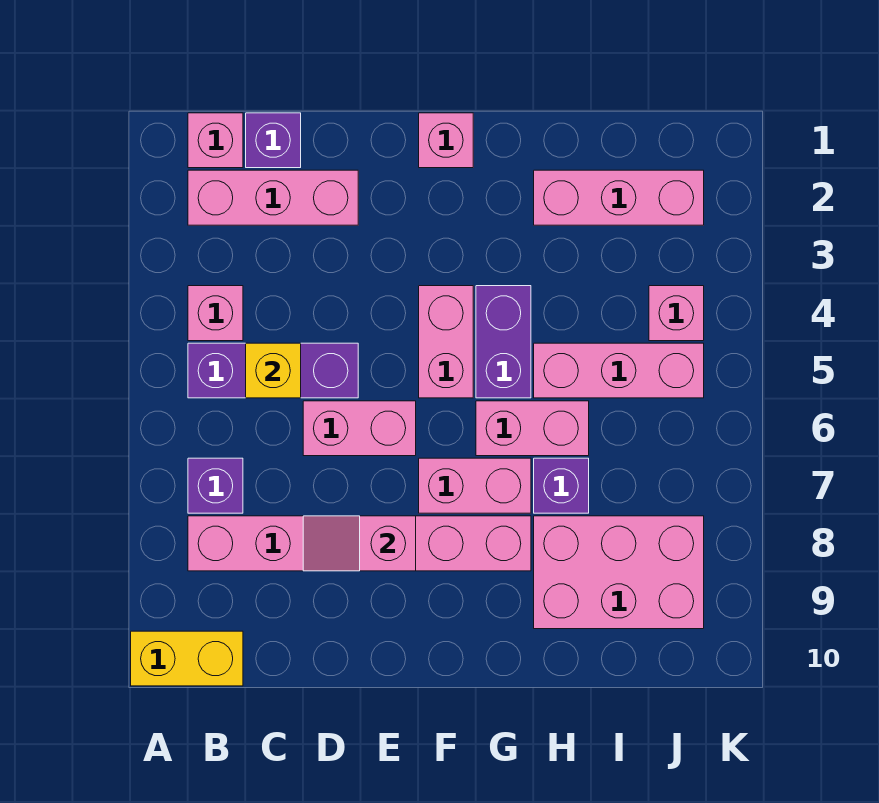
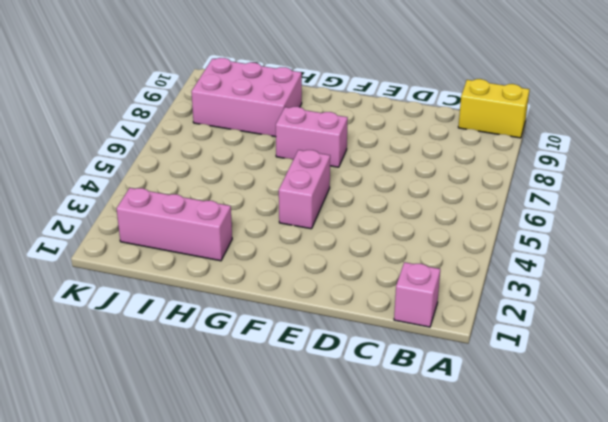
none -> pink brick B2:D2 level 1
none -> pink brick B4 level 1
none -> purple brick B5:D5 level 1

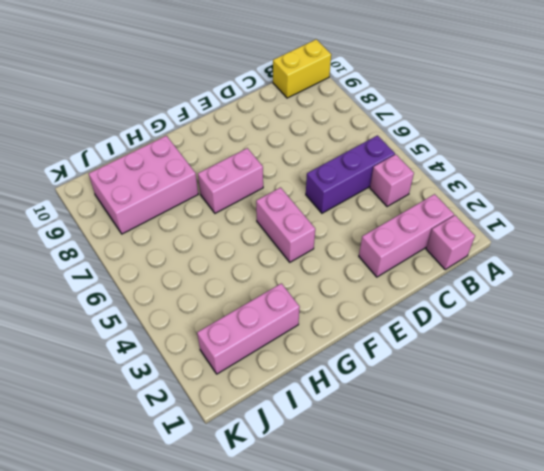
none -> purple brick B7 level 1
none -> pink brick B8:G8 level 1
none -> purple brick C1 level 1

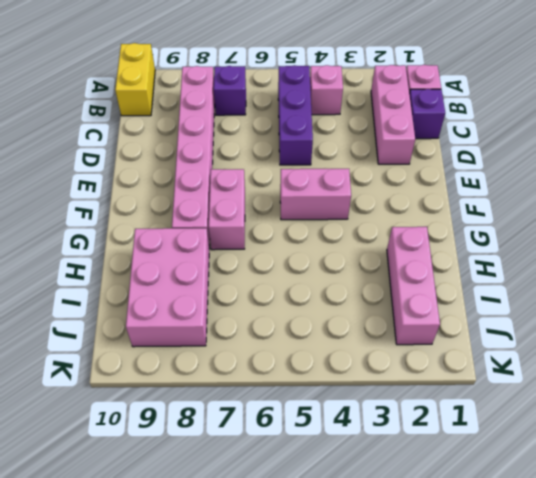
none -> pink brick D6:E6 level 1
none -> pink brick F1 level 1
none -> purple brick G4:G5 level 1

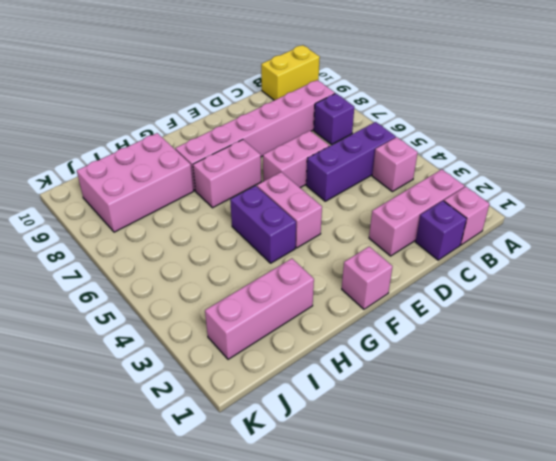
none -> pink brick G6:H6 level 1
none -> pink brick H5:J5 level 1
none -> purple brick H7 level 1

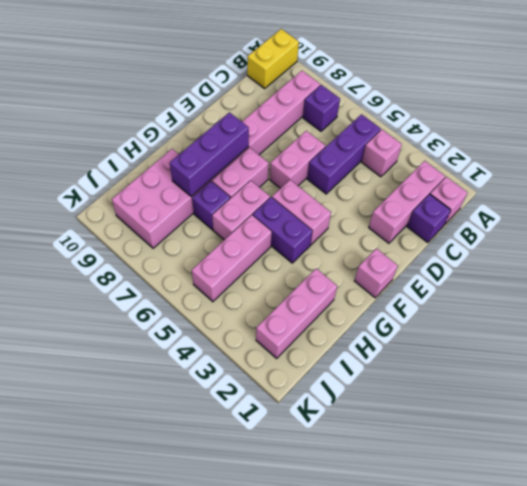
purple brick F8:H8 level 2 -> none
none -> pink brick J4 level 1
none -> yellow brick C5 level 2
none -> pink slope D8:E8 level 2 top E

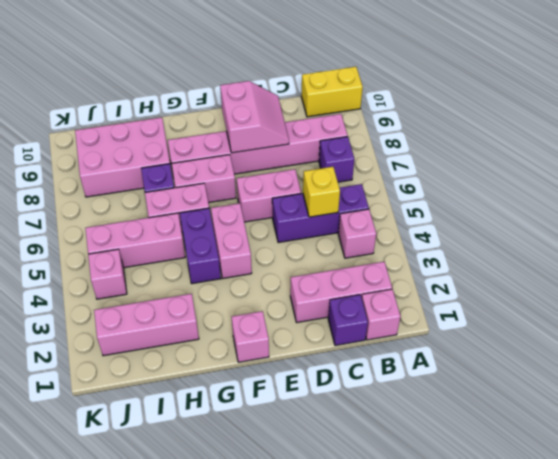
pink slope D8:E9 level 2 top E -> pink slope D8:E8 level 2 top E

